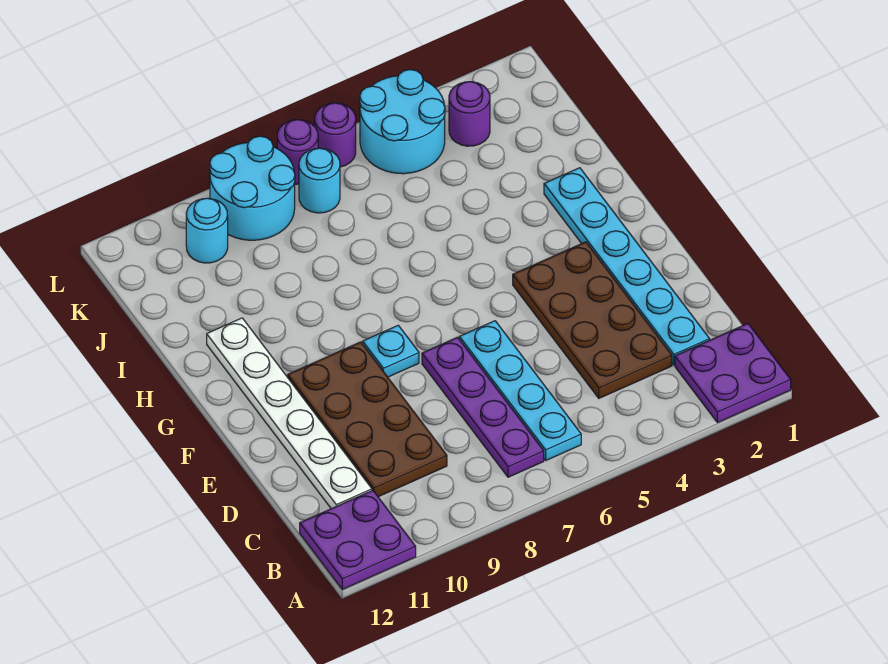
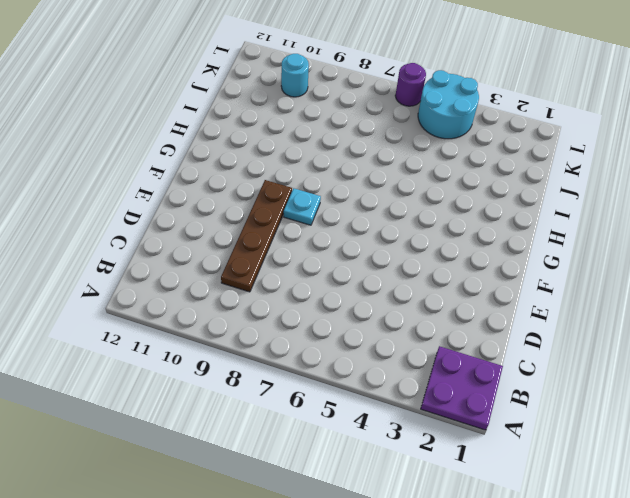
brown plate C9:F9 level 1 -> brown plate C9:F10 level 1
none -> purple plate A11:B12 level 1
none -> cyan plate B6:E6 level 1
none -> purple plate B7:E7 level 1

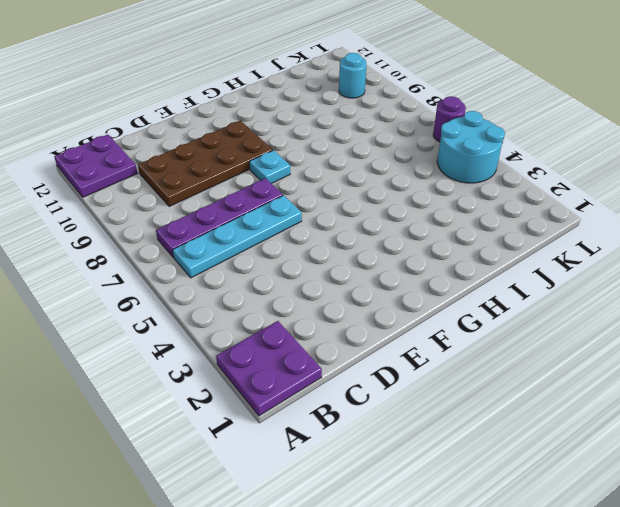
none -> cyan plate C2:H2 level 1
none -> brown plate C3:F4 level 1
none -> white plate C11:H11 level 1

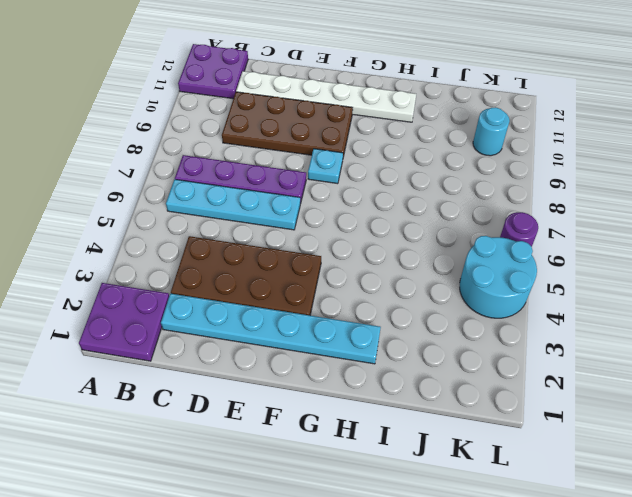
none -> purple round brick K3 level 1
none -> cyan round brick K7 level 1
none -> cyan round brick K8:L9 level 1

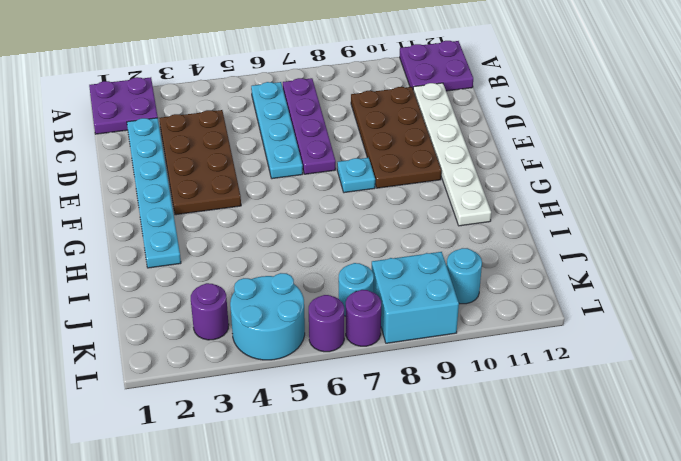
cyan brick K8:L9 level 1 -> cyan round brick K8:L9 level 1

